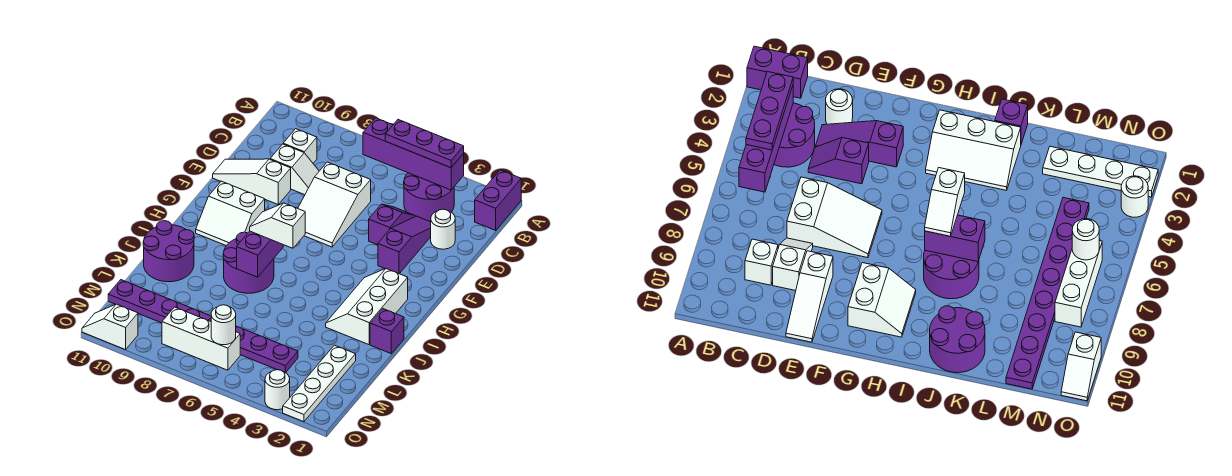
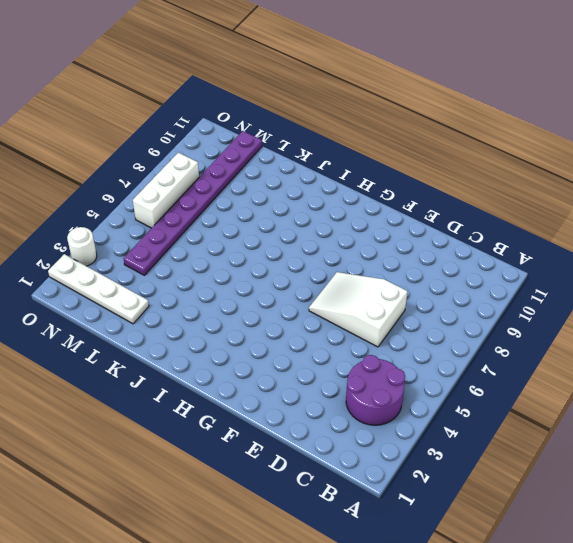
none -> purple brick A1:B1 level 1
none -> white brick C9 level 1
none -> white round brick D2 level 1

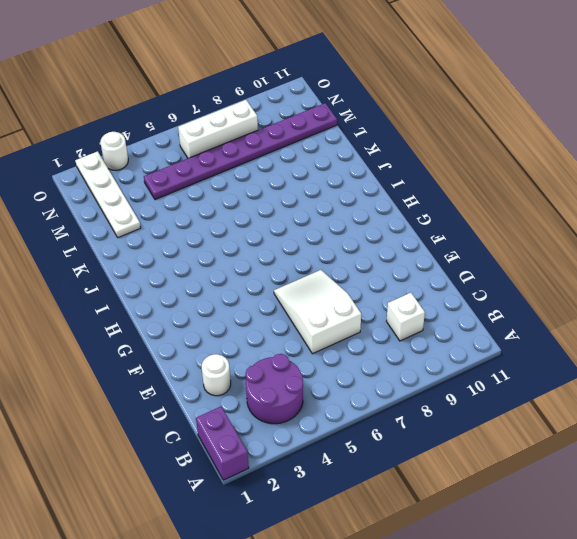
none -> purple slope D3:F3 level 1 top F
none -> purple slope D4:E4 level 1 top E
none -> white slope D8:D9 level 1 top 9

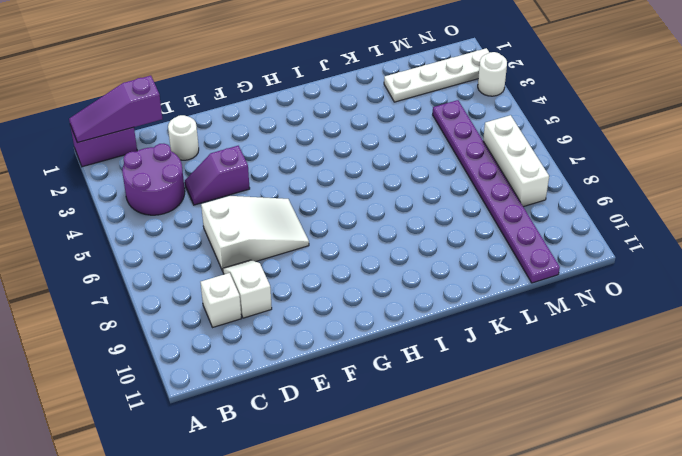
purple slope A1:C1 level 2 top C -> purple slope D3:F3 level 1 top F
none -> white slope E9:E11 level 1 top 9
none -> white slope G9:H10 level 1 top G
none -> white slope H2:J3 level 1 top 2

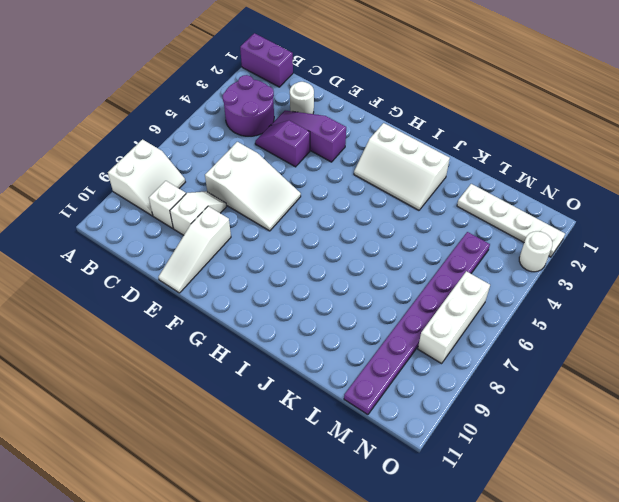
white slope A8:B9 level 1 top A -> white slope G9:H10 level 1 top G
none -> purple round brick I7:J8 level 1
none -> purple brick J1 level 1
none -> purple round brick J10:K11 level 1

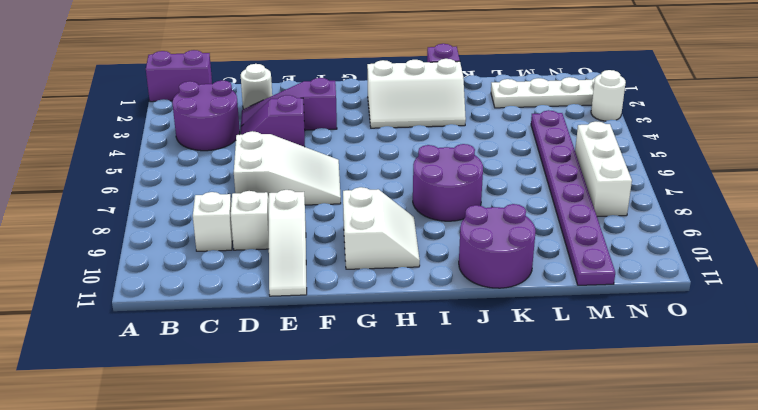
none -> white slope O10:O11 level 1 top 10
none -> purple brick B3:B6 level 2
none -> purple brick I7:J7 level 2

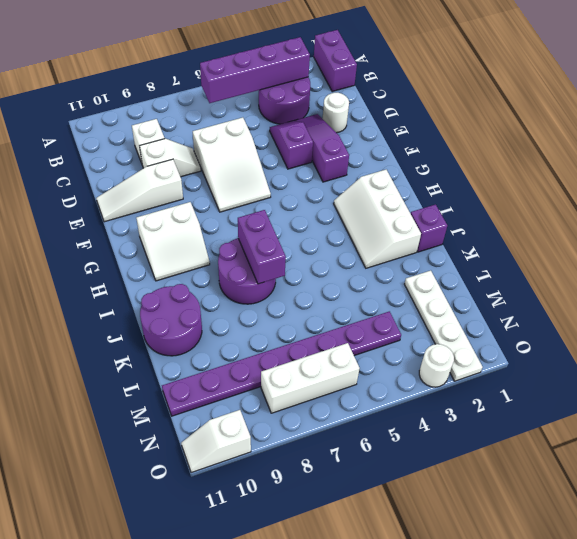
none -> white round brick N6 level 2
none -> purple plate B3:B5 level 3
none -> white slope I6:I7 level 3 top 6

